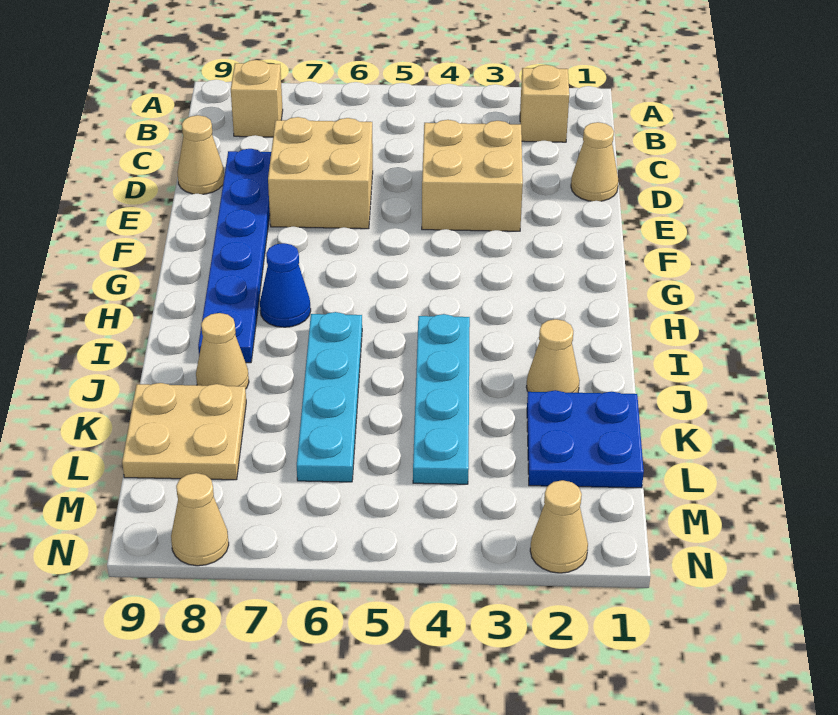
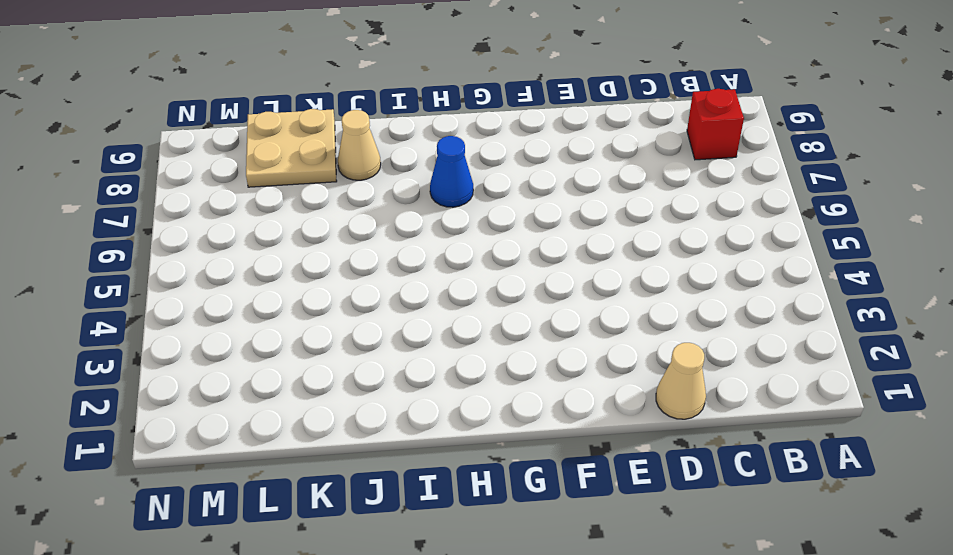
red brick B8 level 1 -> tan brick B8 level 1
none -> tan brick B2 level 1
none -> tan brick D3:E4 level 1
none -> tan brick D6:E7 level 1

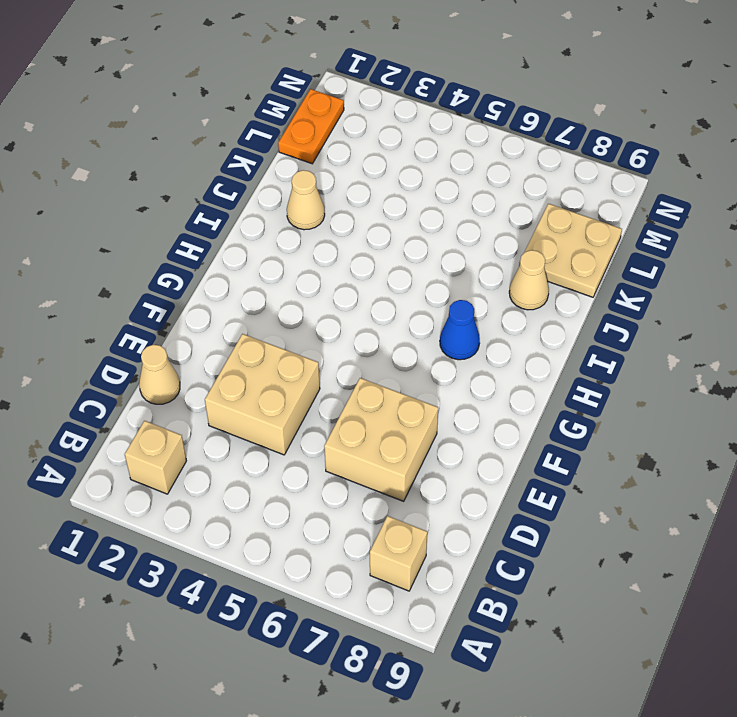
orange plate L1:M1 level 1 -> blue plate K1:L2 level 1
none -> blue plate D8:I8 level 1
none -> tan cone D9 level 1
none -> cyan plate I4:L4 level 1

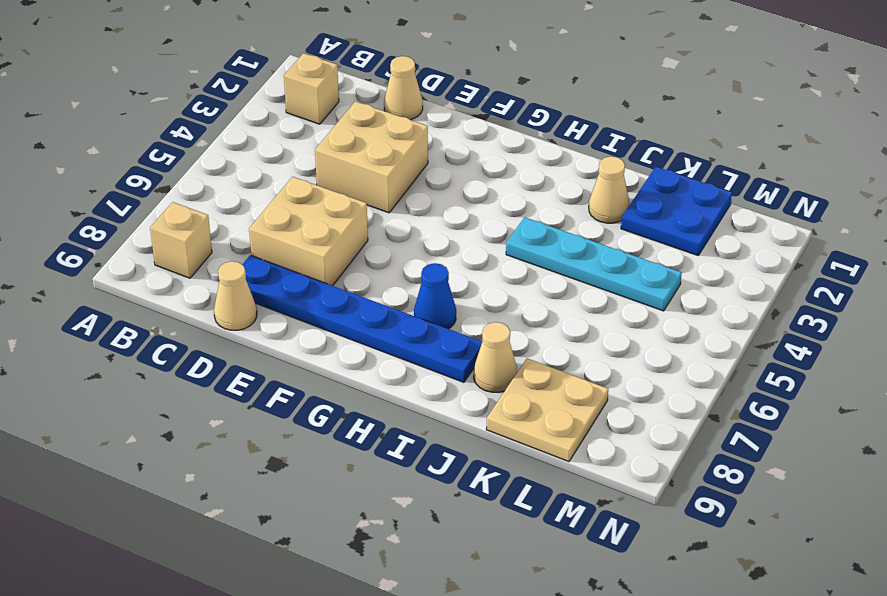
none -> cyan plate I6:L6 level 1
none -> tan cone N2 level 1
none -> tan cone N8 level 1

